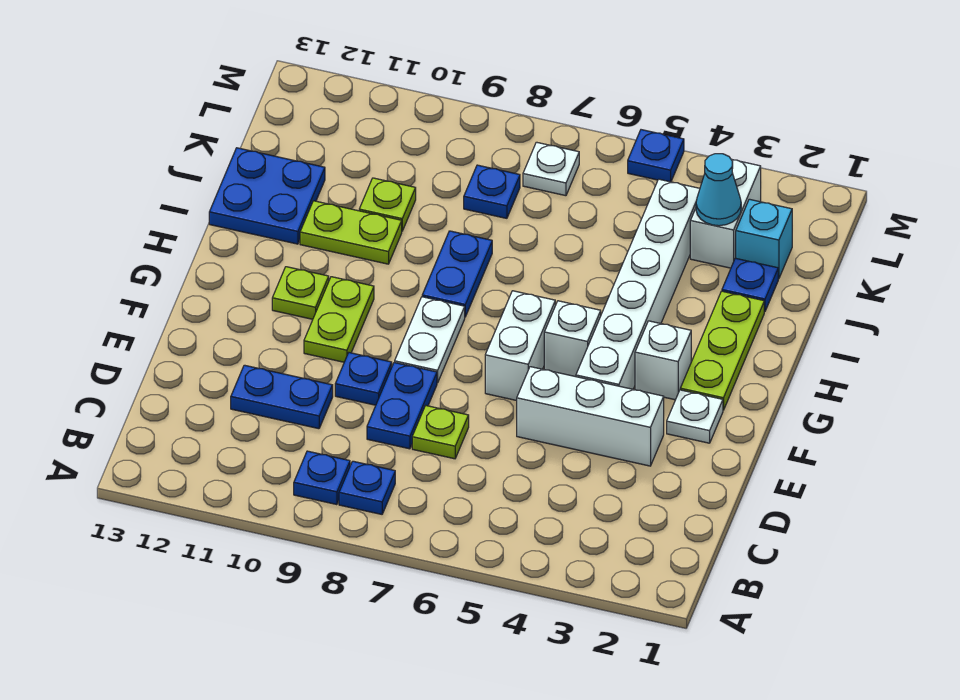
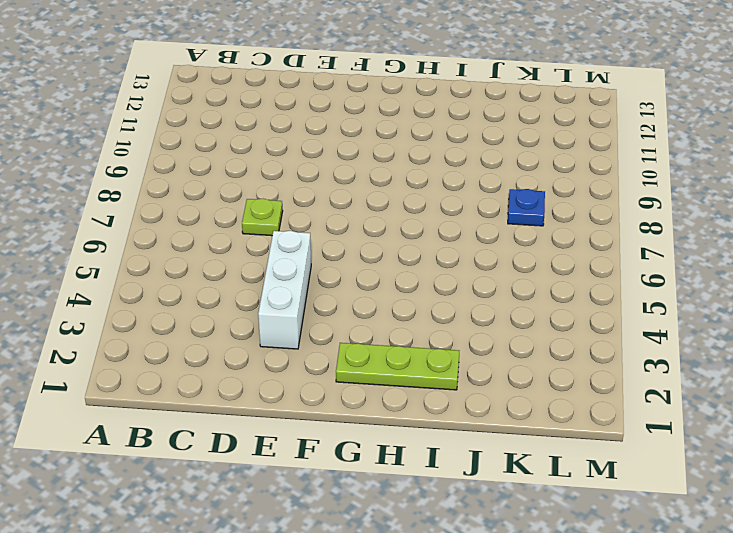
none -> blue plate B8 level 1
none -> blue plate B9 level 1
none -> blue plate D8:E8 level 1

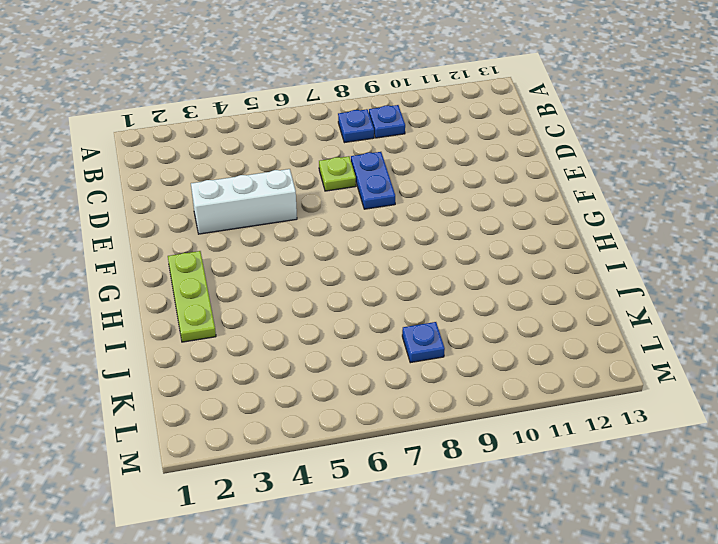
none -> blue plate D10:D11 level 1
none -> blue plate E9 level 1
none -> white plate F2 level 1

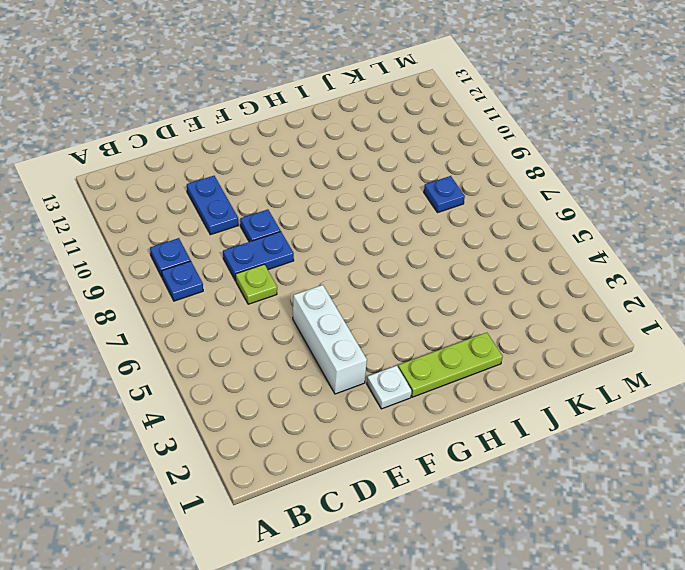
none -> white brick F4:K4 level 1
none -> white brick F6:G6 level 1
none -> white plate F8:G8 level 1

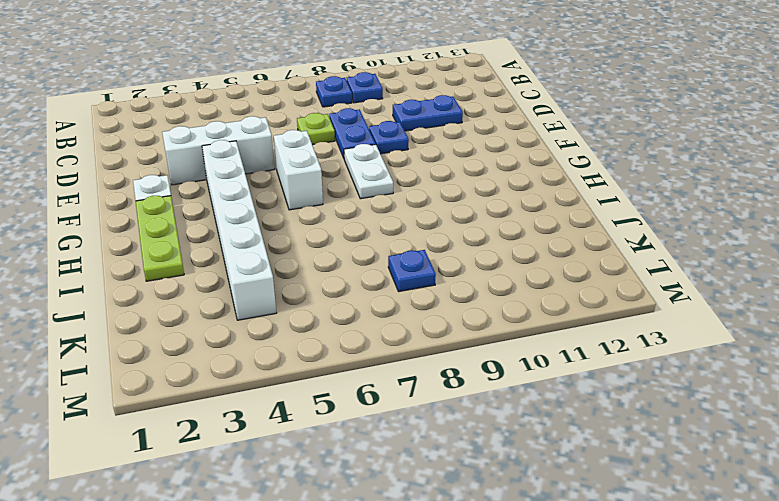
none -> lime plate F10:G10 level 1
none -> white brick G3 level 1
none -> white brick G5 level 1

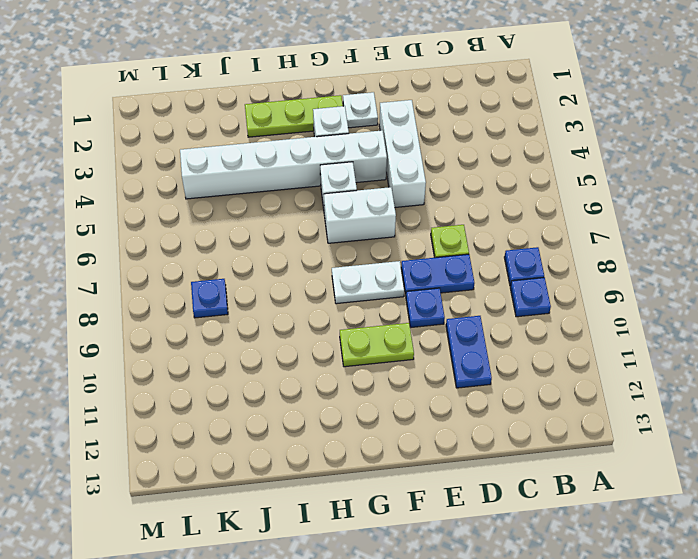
none -> lime plate G11 level 1
none -> blue plate H8:I8 level 1
none -> lime plate I10:I11 level 1

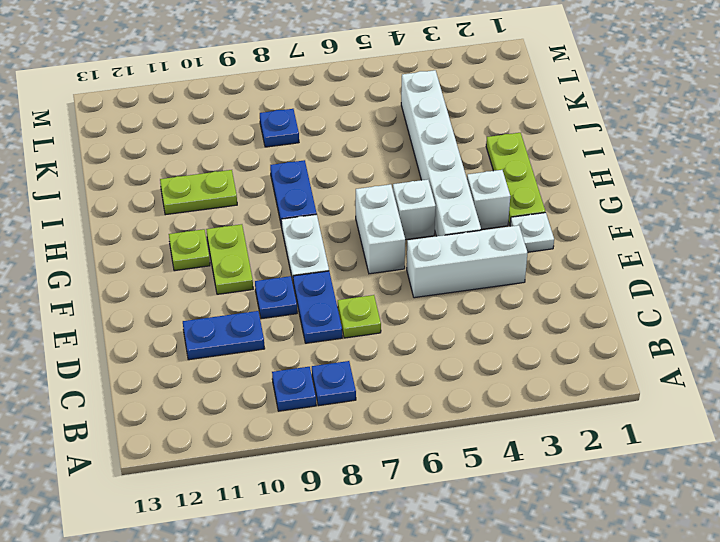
none -> blue plate I12:J13 level 1
none -> blue plate J2 level 1
none -> lime plate J10 level 1

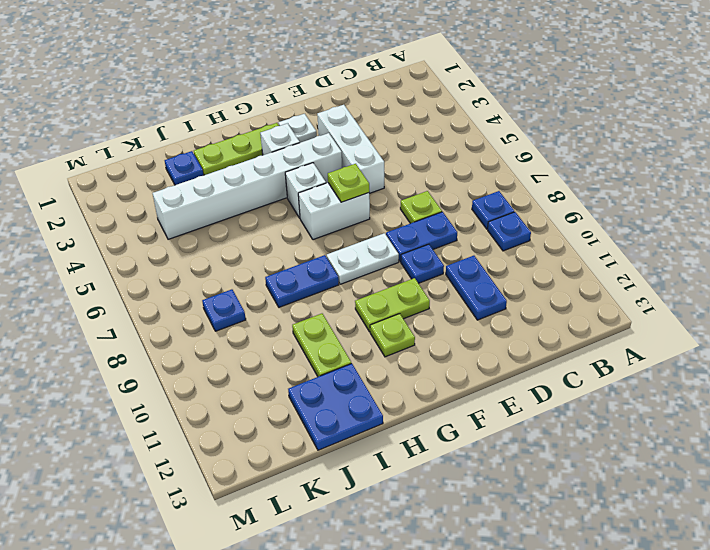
lime plate F6 level 2 -> lime plate J10 level 1
none -> cyan brick K2 level 1
none -> white brick K3:L3 level 1
none -> white plate L7 level 1

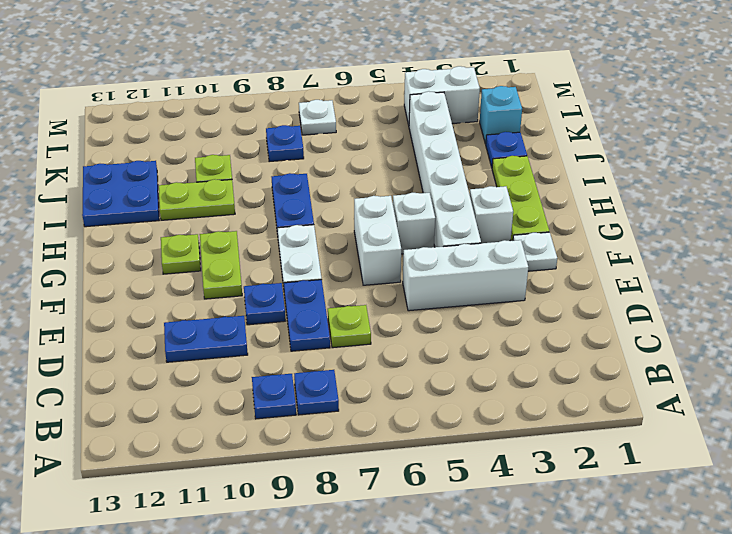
white brick L3:L4 level 1 -> white brick K3:L3 level 1
none -> blue plate M5 level 1
none -> cyan cone K3 level 2

